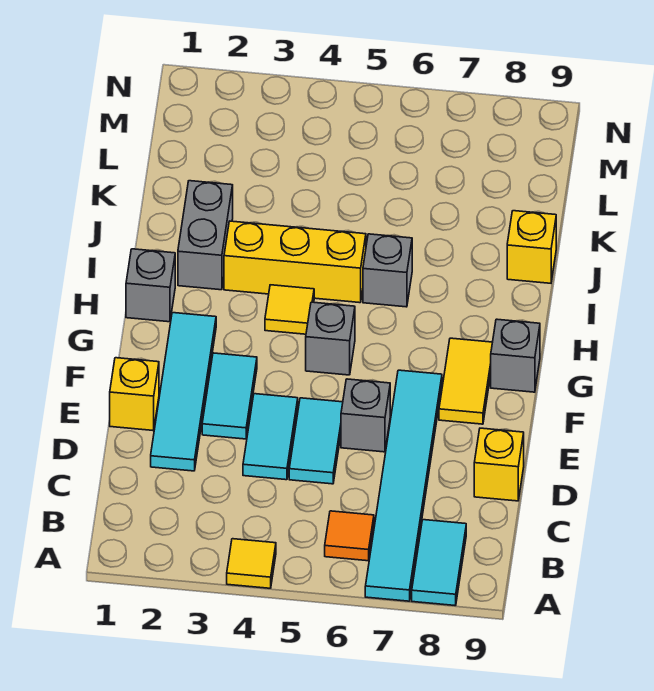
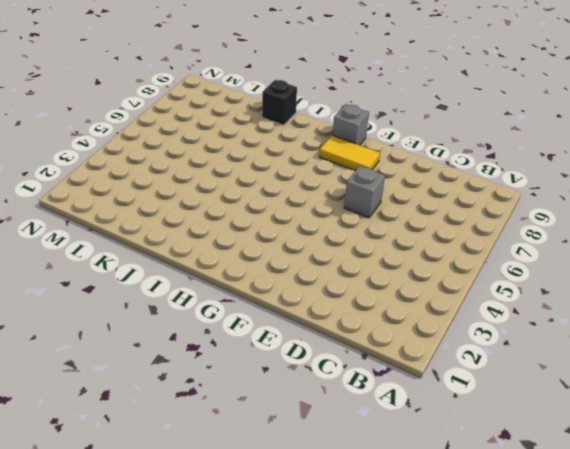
black brick J9 level 1 -> yellow brick J9 level 1
none -> yellow tile A4 level 1
none -> cyan tile A7:F7 level 1
none -> cyan tile A8:B8 level 1

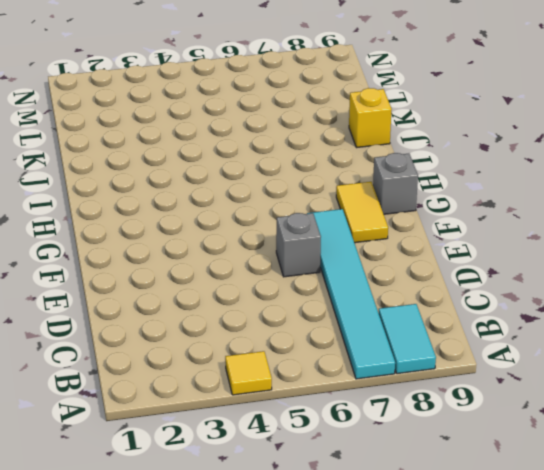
none -> orange tile B6 level 1
none -> cyan tile D2:G2 level 1
none -> cyan tile D4:E4 level 1

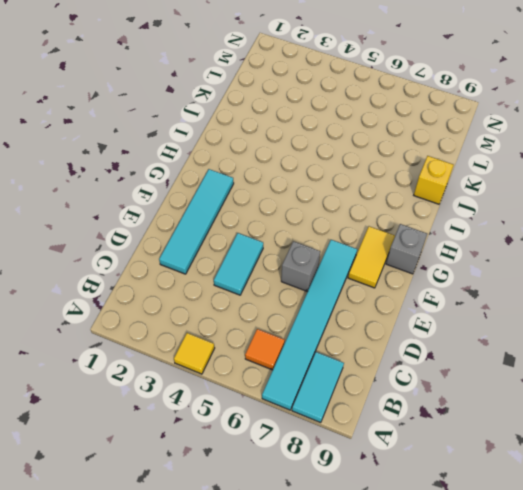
none -> cyan tile D5:E5 level 1
none -> yellow brick D9 level 1
none -> yellow brick E1 level 1

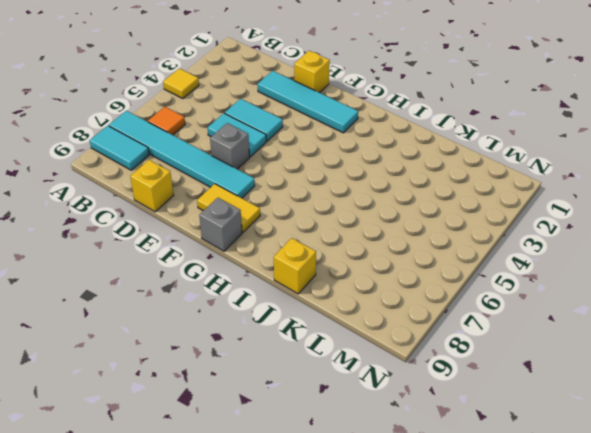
none -> cyan tile E3:F3 level 1
none -> grey brick G5 level 1
none -> grey brick H1 level 1

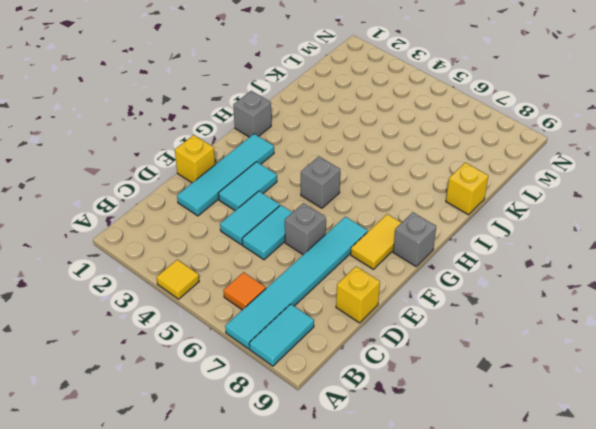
none -> yellow tile H4 level 1
none -> grey brick I2:J2 level 1
none -> yellow brick I3:I5 level 1

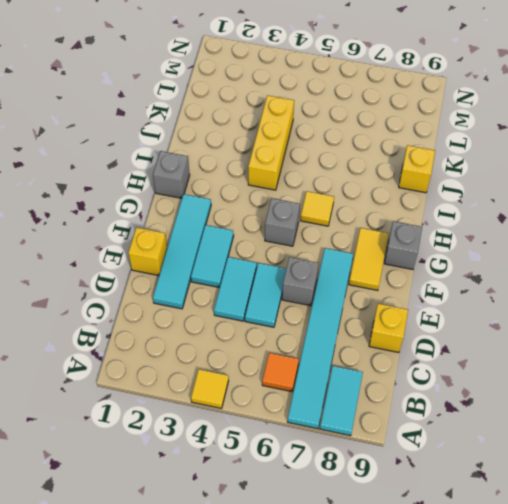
yellow tile H6 level 1 -> yellow tile H4 level 1
yellow brick I4:K4 level 1 -> yellow brick I3:I5 level 1
none -> grey brick I2:J2 level 1
none -> grey brick I6 level 1

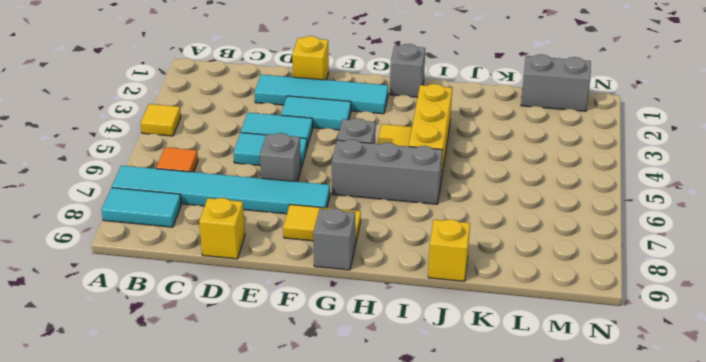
grey brick G6:I6 level 1 -> grey brick I6 level 1
grey brick L1:M1 level 1 -> grey brick I2:J2 level 1

